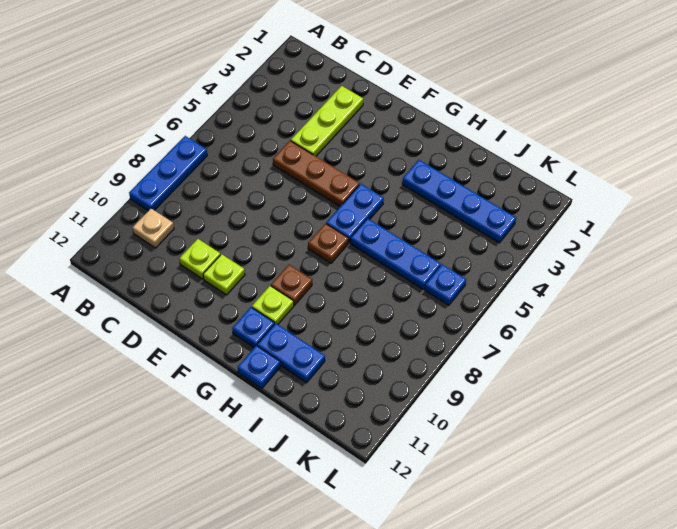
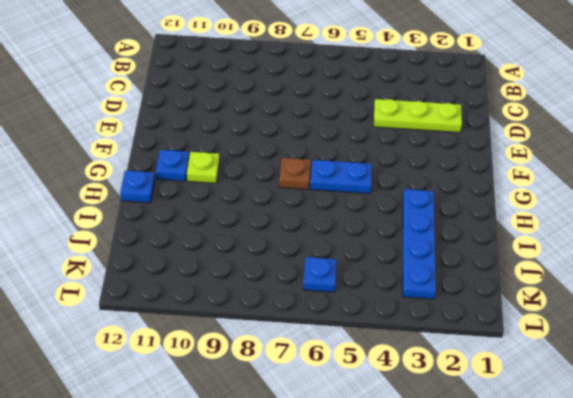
none -> blue plate A7:A9 level 1
none -> tan plate B10 level 1
none -> brown plate D5:F5 level 1

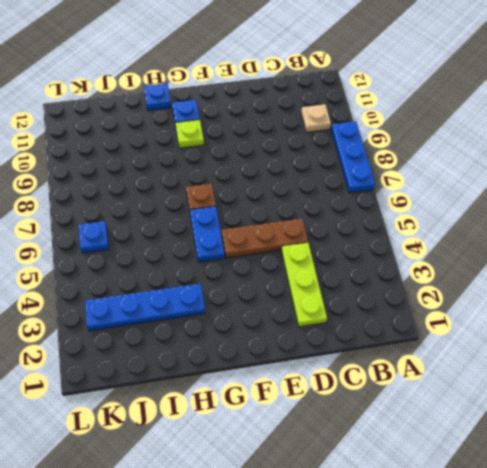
none -> lime plate D10 level 1
none -> lime plate E10 level 1
none -> brown plate G9 level 1

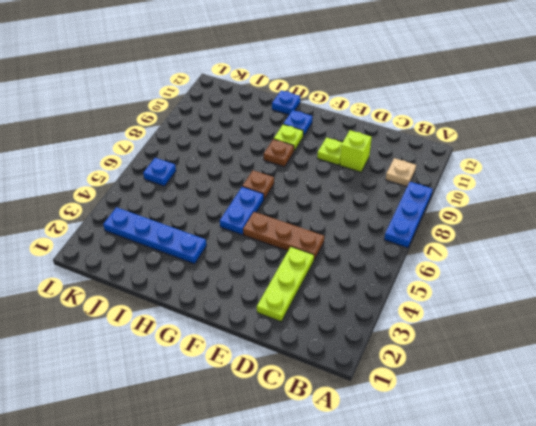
lime brick D10 level 1 -> lime plate D10 level 1
none -> blue plate H6:J6 level 1
none -> blue plate H11:I11 level 1

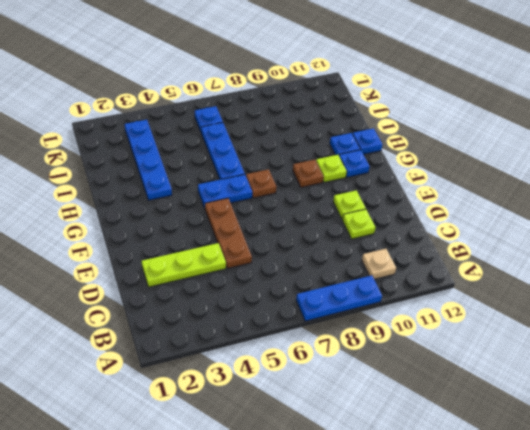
blue plate H11 level 1 -> blue plate H11:I11 level 1

